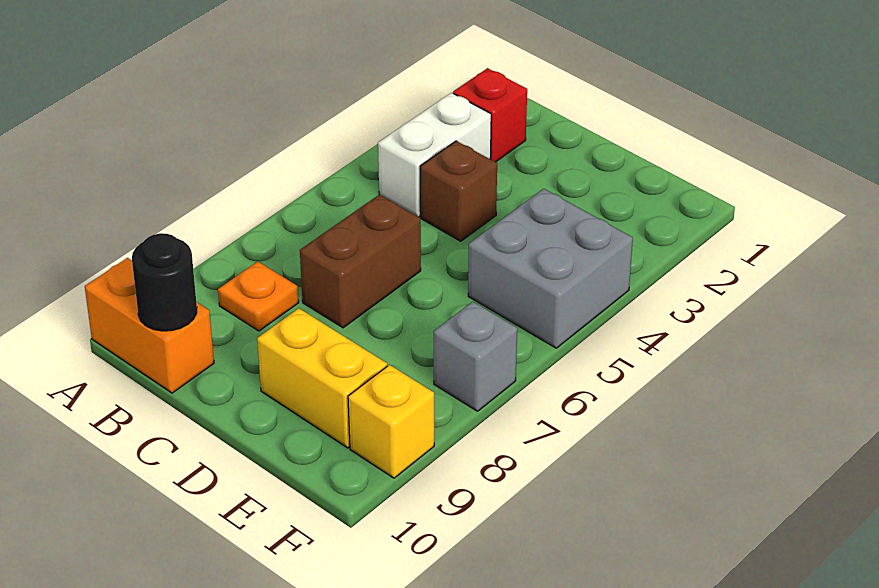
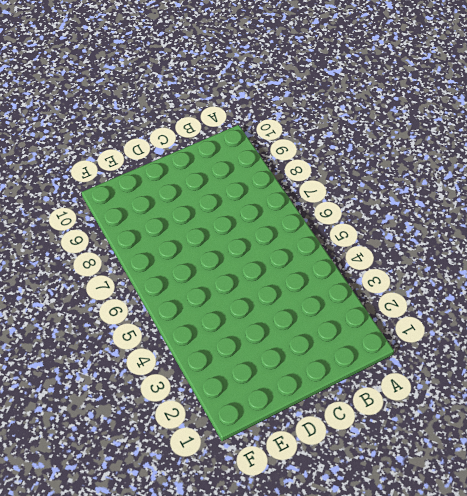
none -> orange brick A10:B10 level 1
none -> red brick B2 level 1

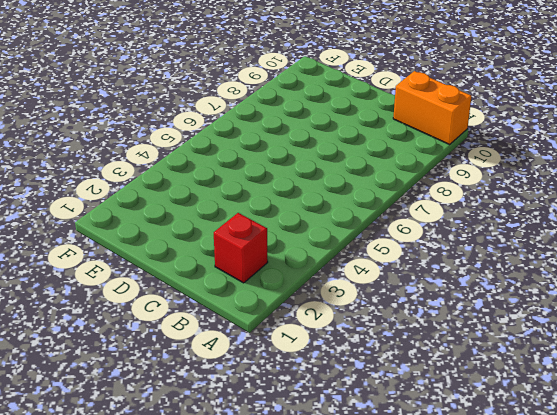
none -> white brick B3:B4 level 1
none -> orange plate B8 level 1

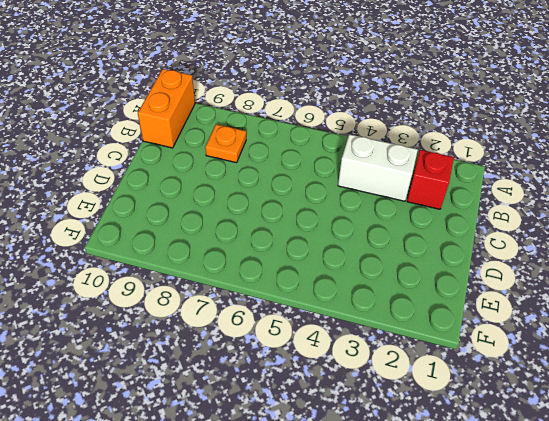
none -> brown brick C4 level 1
none -> brown brick C6:C7 level 1

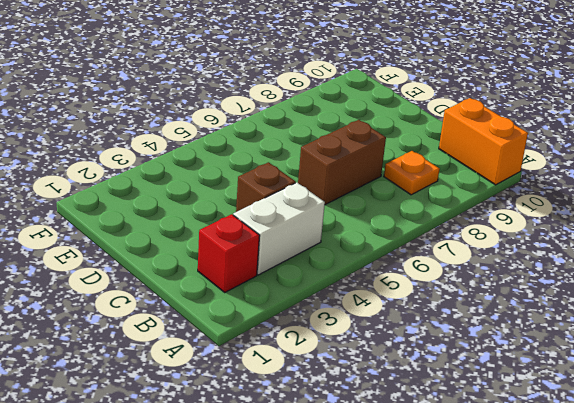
none -> yellow brick D9:E9 level 1
none -> grey brick E4:F5 level 1

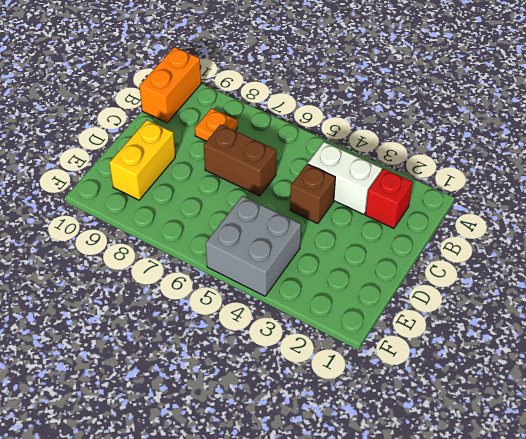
none -> grey brick F7 level 1
none -> yellow brick F9 level 1

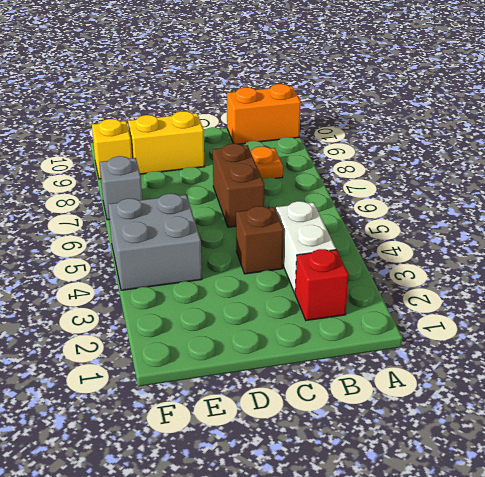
none -> black round brick B10 level 2

